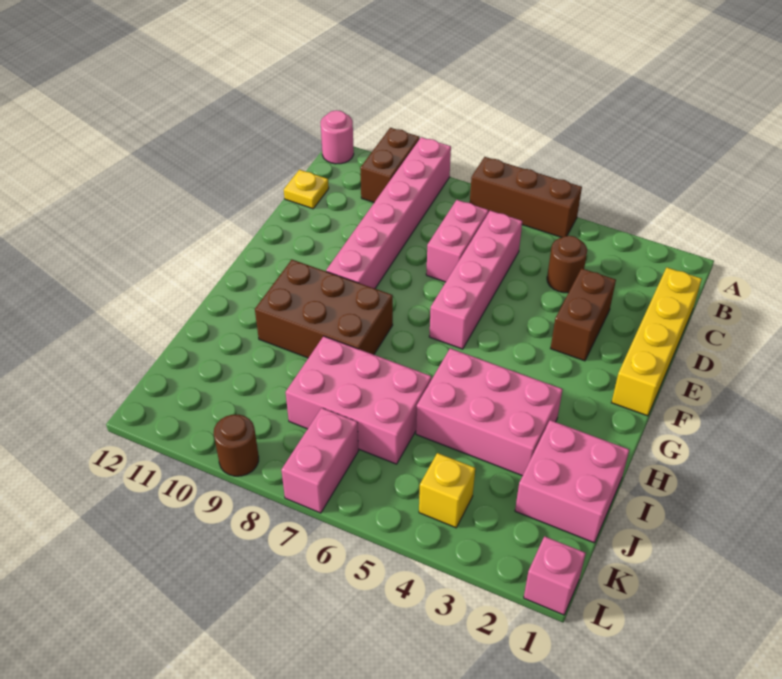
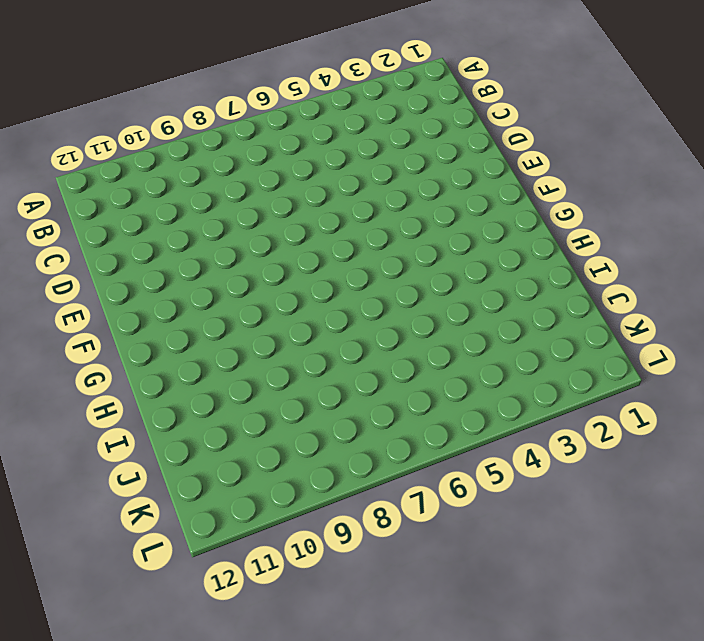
none -> brown brick A5:A7 level 1
none -> pink brick A9:F9 level 1
none -> brown brick A10:B10 level 1

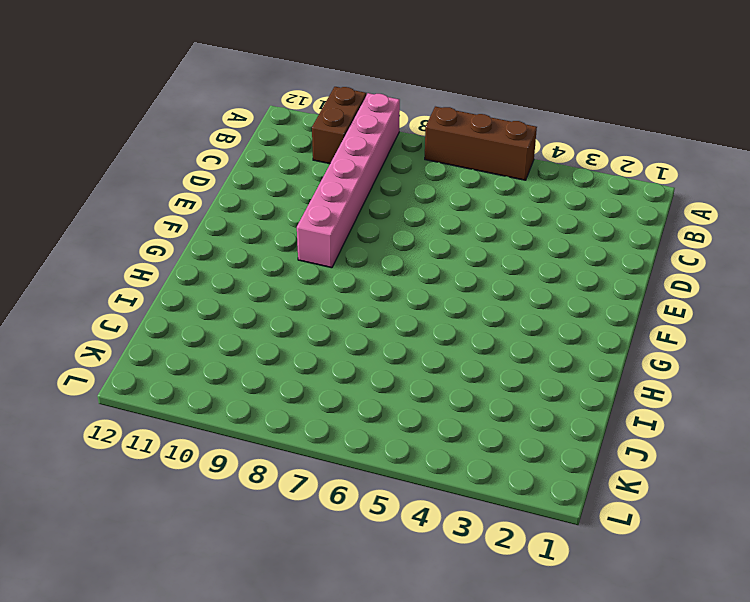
none -> pink round brick A12 level 1
none -> yellow brick C1:F1 level 1
none -> brown round brick C4 level 1

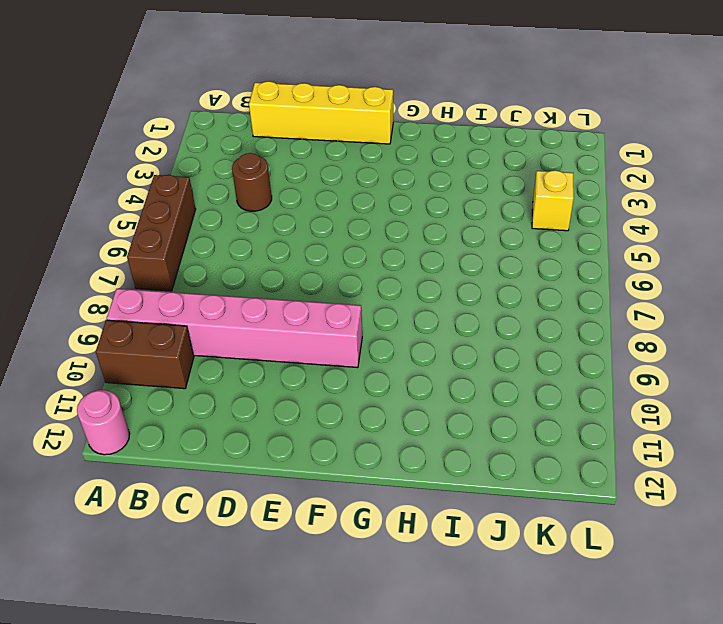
none -> pink brick C6:F6 level 1
none -> pink brick C7:D7 level 1
none -> yellow plate C12 level 1

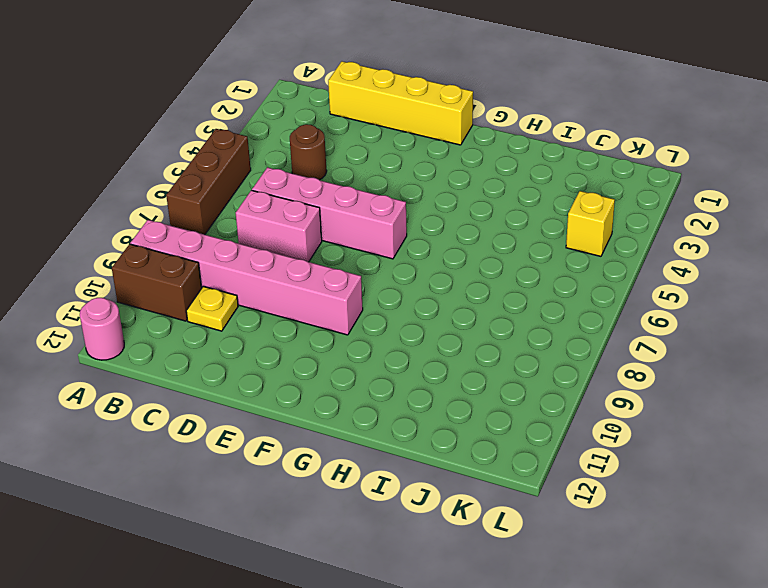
yellow plate C10 level 1 -> yellow plate C12 level 1
none -> brown brick D3:E3 level 1
none -> brown brick G8:H10 level 1
none -> pink brick H3:I5 level 1

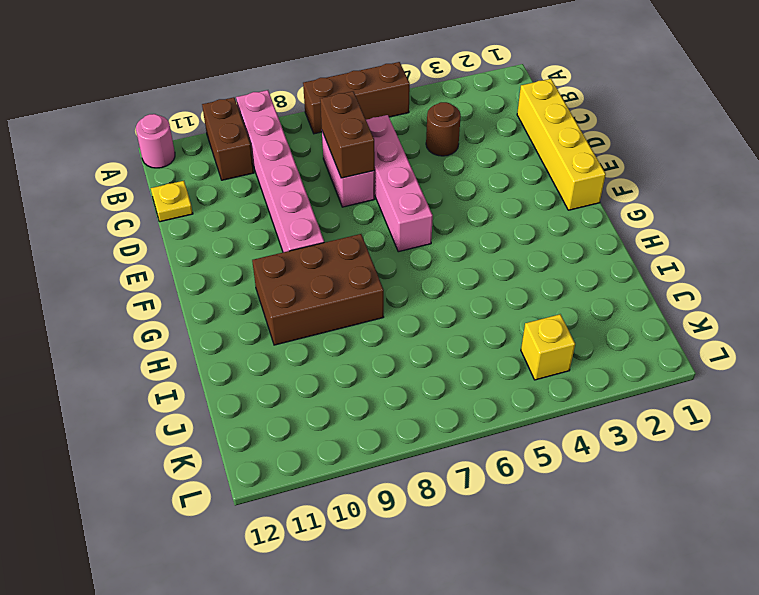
brown brick C7:D7 level 2 -> brown brick D3:E3 level 1
none -> pink brick H3:I5 level 1
none -> pink brick I1:J2 level 1
none -> pink brick I6:J8 level 1

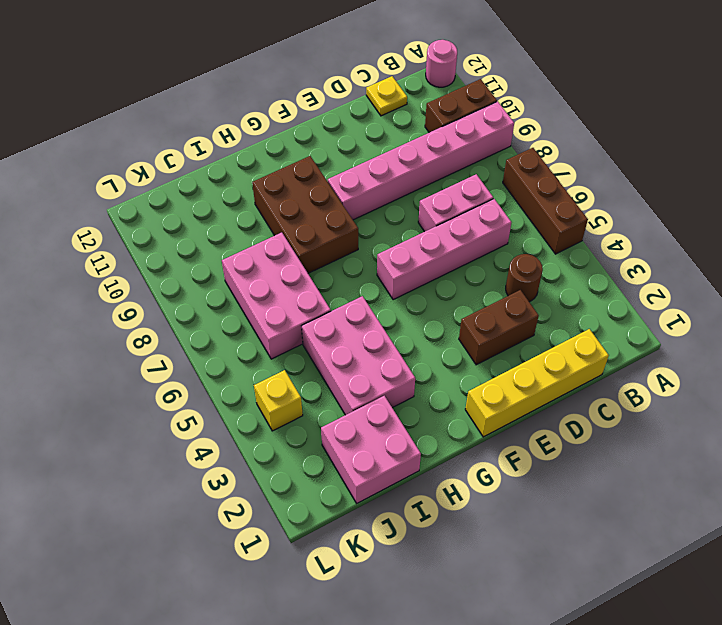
none -> pink brick K7:L7 level 1
none -> pink brick L1 level 1
none -> brown round brick L9 level 1

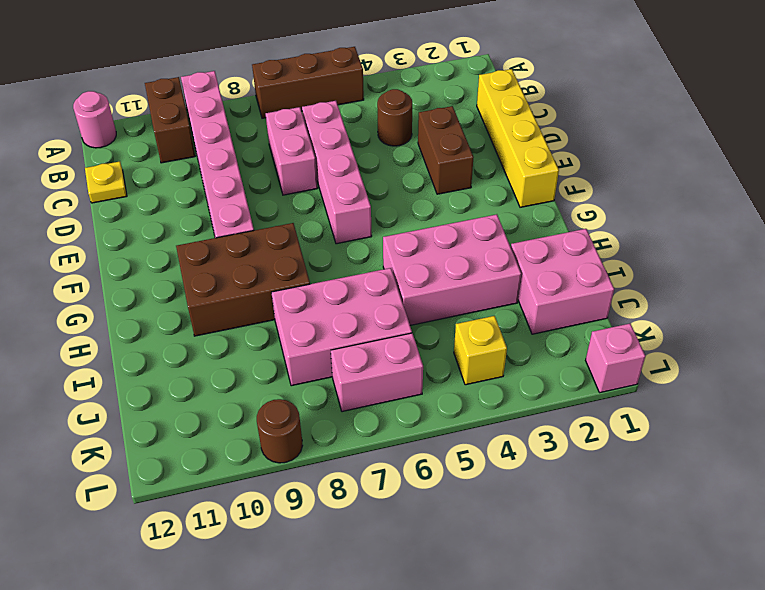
pink brick K6:K7 level 1 -> pink brick K7:L7 level 1

